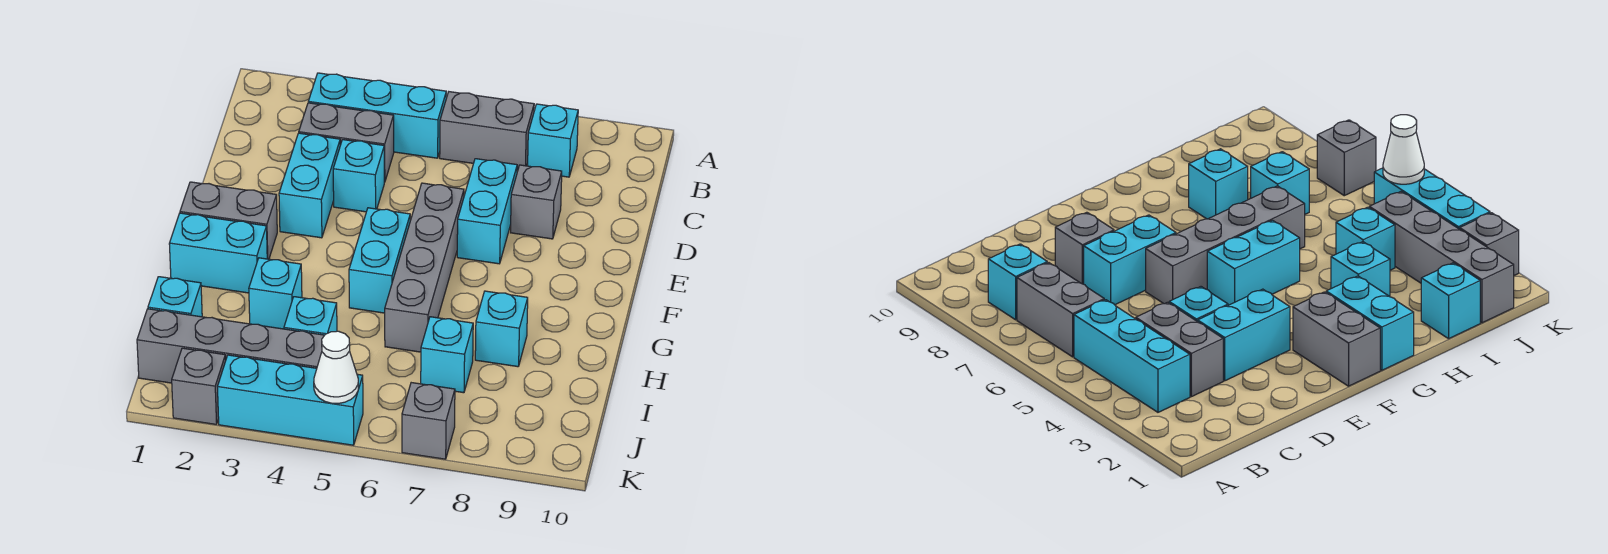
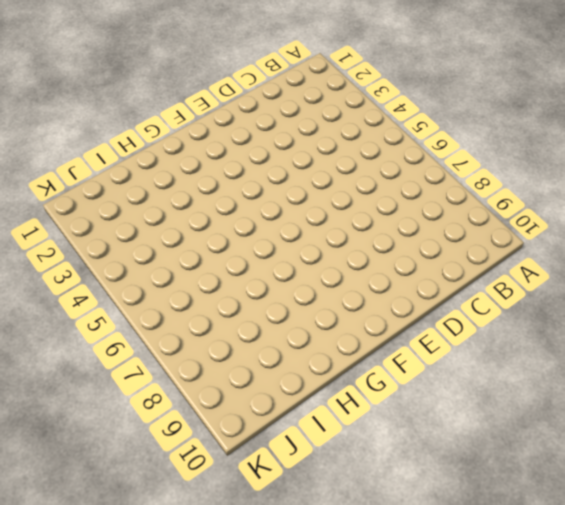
none -> cyan brick B3:B5 level 1
none -> grey brick B6:B7 level 1
none -> cyan brick B8 level 1

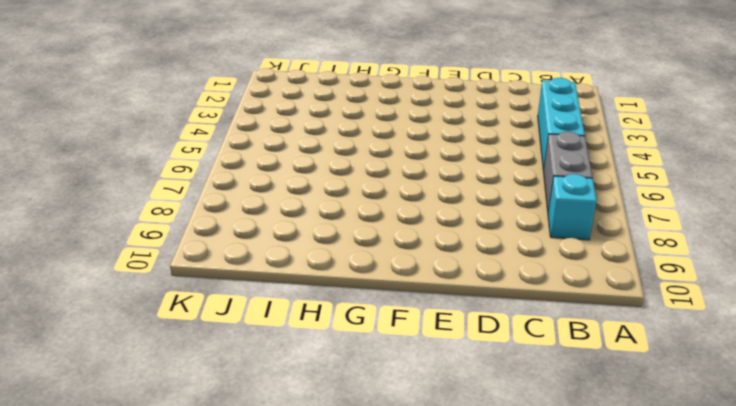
none -> grey brick C3:C4 level 1
none -> cyan brick D3:E3 level 1
none -> cyan brick D4 level 1

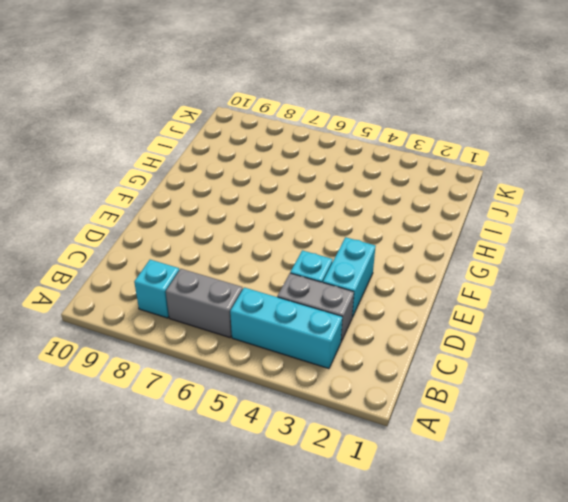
none -> cyan brick D7:E7 level 1
none -> grey brick D8 level 1
none -> grey brick E6:H6 level 1

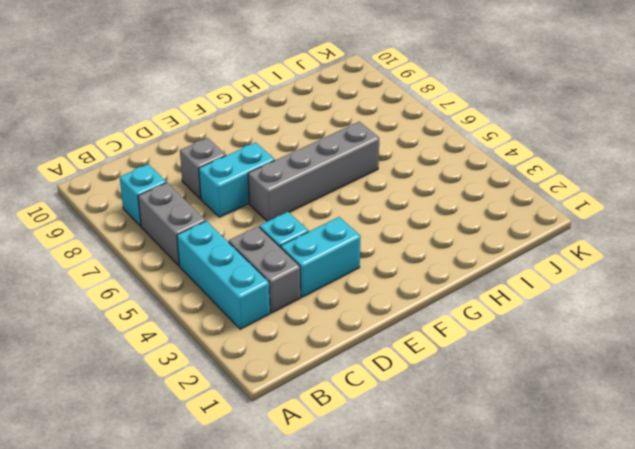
none -> grey brick F1:F2 level 1
none -> cyan brick F5:G5 level 1
none -> cyan brick G1:G2 level 1

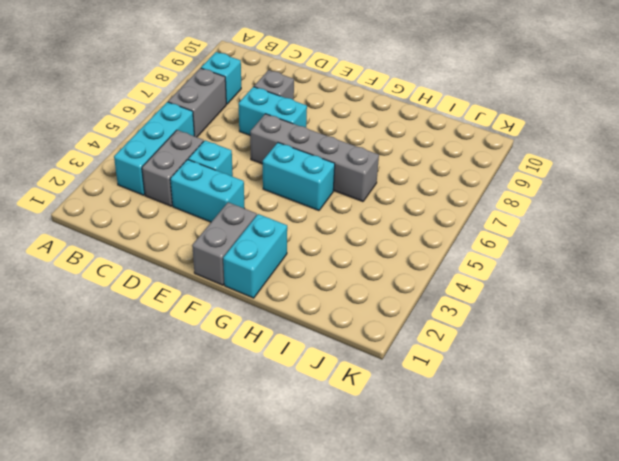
none -> cyan brick H3 level 1
none -> cyan brick H8 level 1
none -> cyan brick I1 level 1

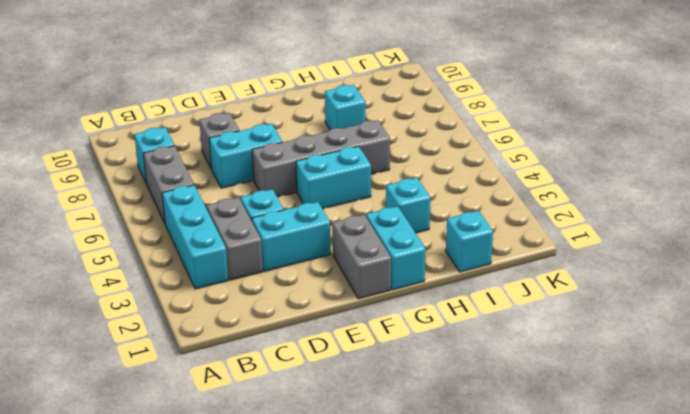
none -> cyan brick I4 level 1
none -> cyan brick I7 level 1
none -> grey brick J1:J4 level 1

